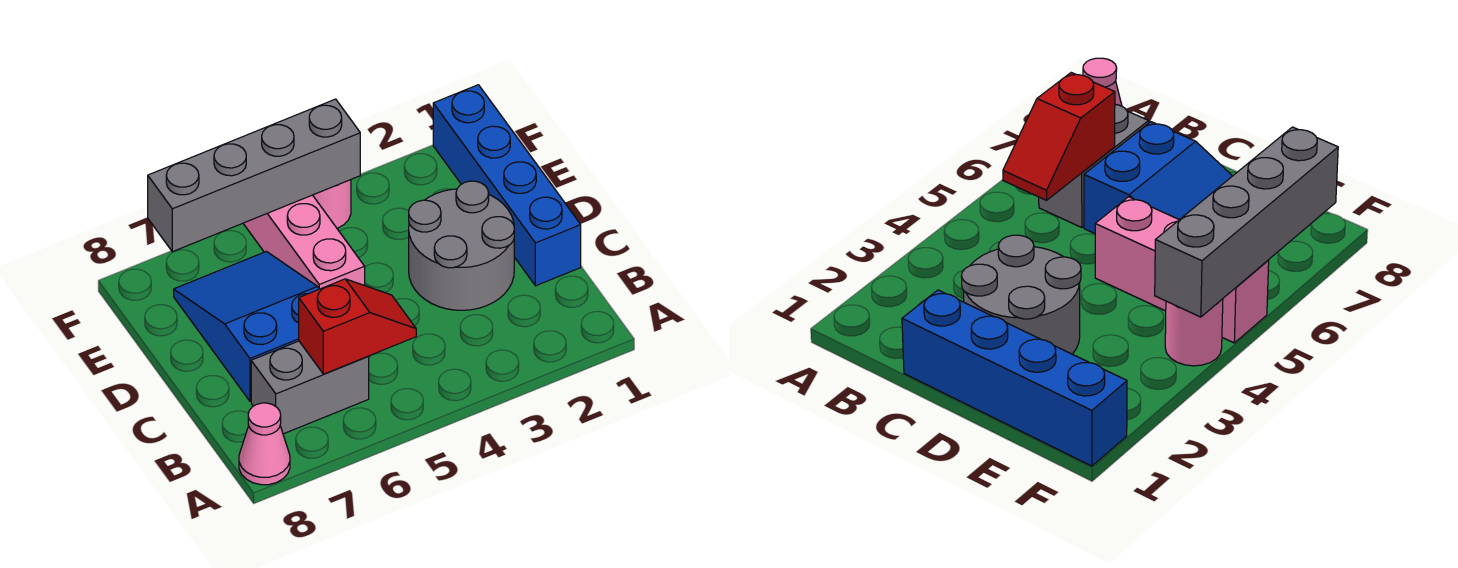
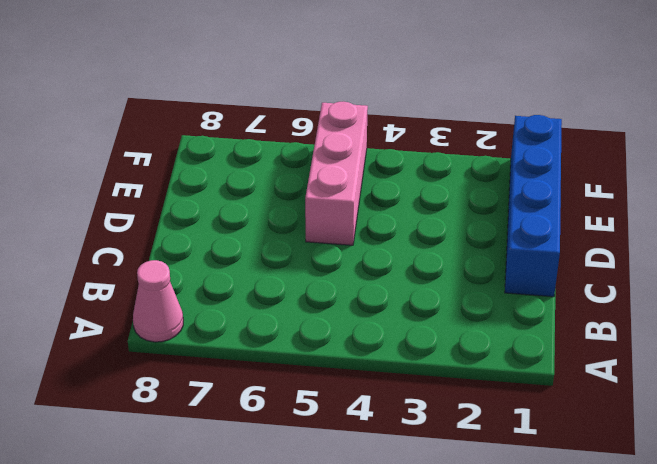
none -> grey brick B6:B7 level 1
none -> grey round brick C2:D3 level 1

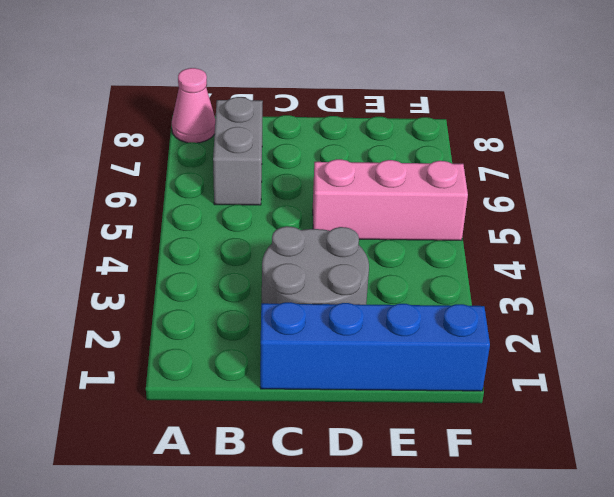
none -> blue slope C6:E7 level 1 top C
none -> pink round brick F4 level 1

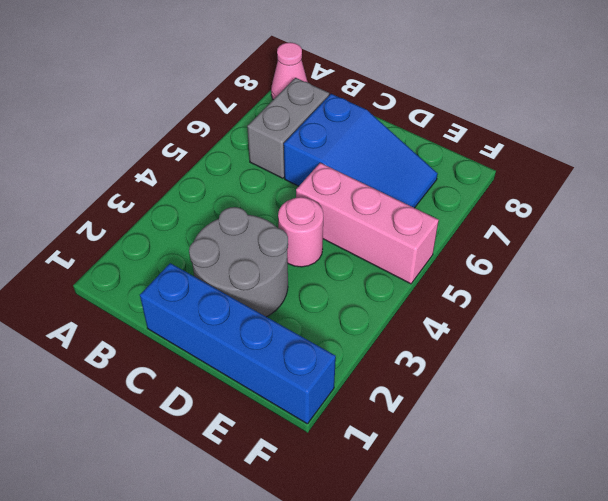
pink round brick D4 level 1 -> pink round brick F4 level 1
none -> red slope B5:B6 level 2 top 6
none -> grey brick F4:F7 level 2

